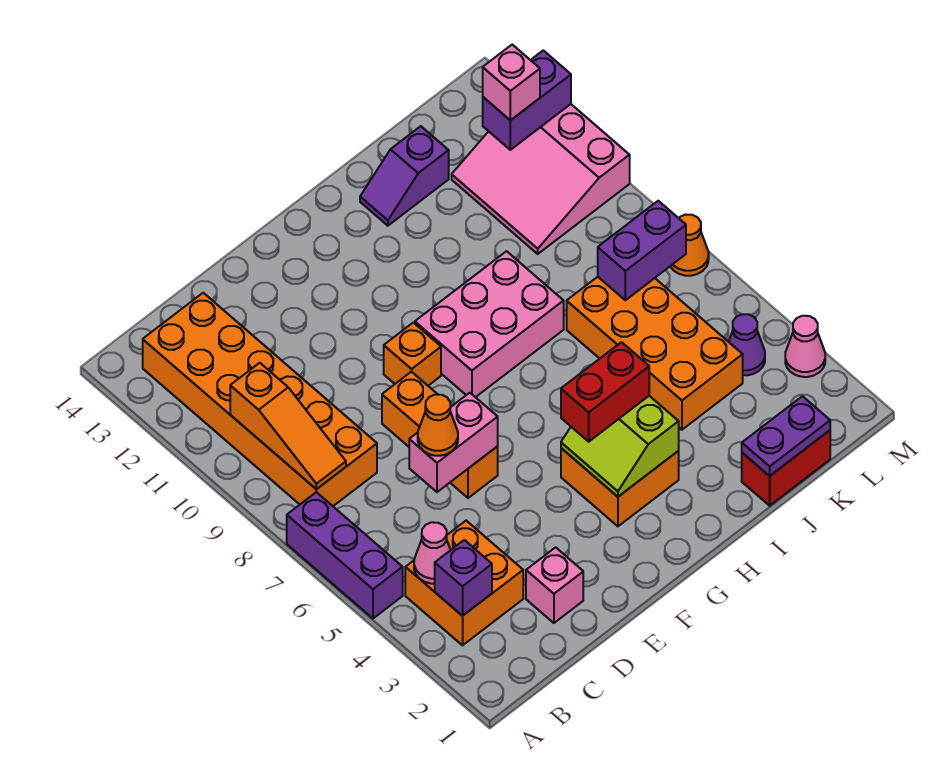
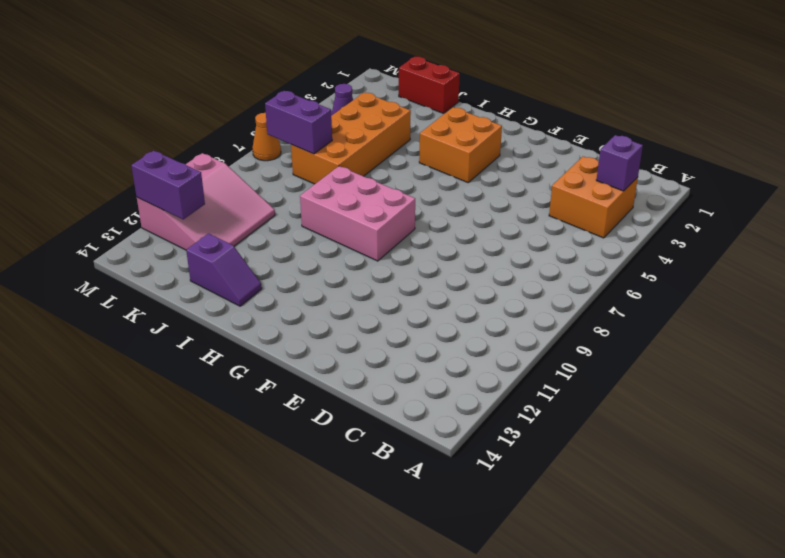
none -> purple brick A5:A7 level 1
none -> orange brick B8:C13 level 1
none -> pink brick D2 level 1

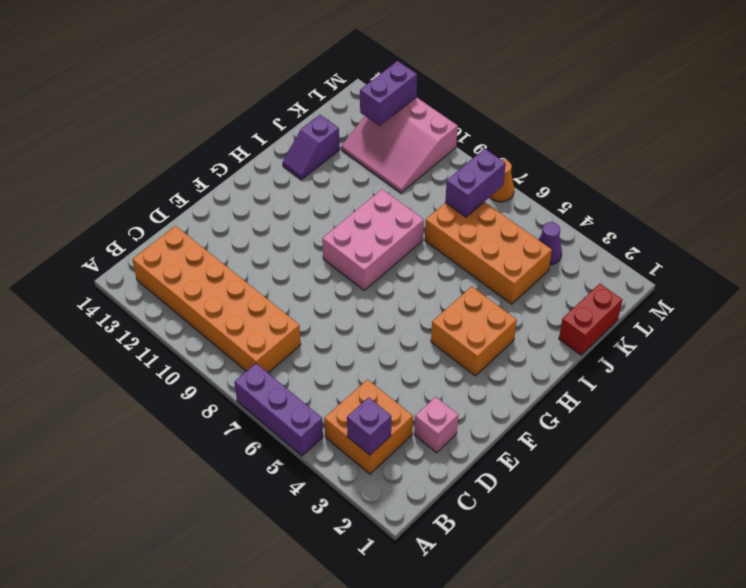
none -> orange brick E6:E8 level 1
none -> orange brick F9 level 1
none -> pink cone M3 level 1

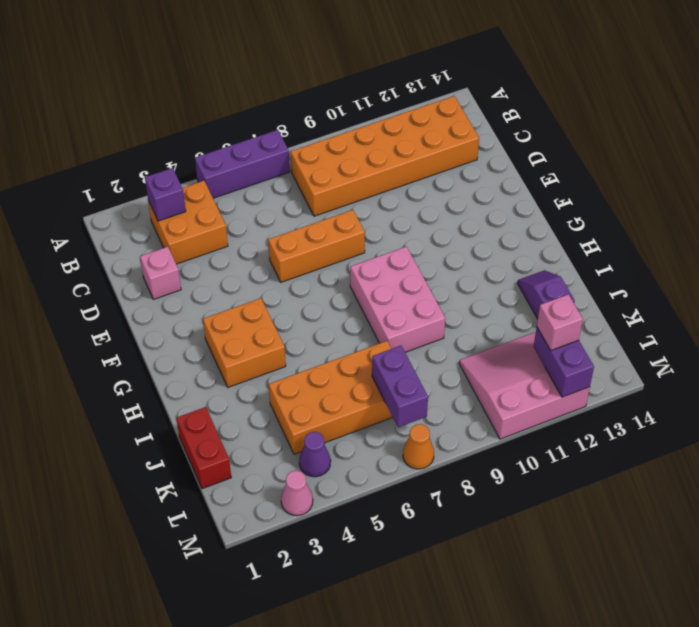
none -> orange brick F9 level 1
none -> pink cone B4 level 2
none -> orange slope B8:B10 level 2 top 10

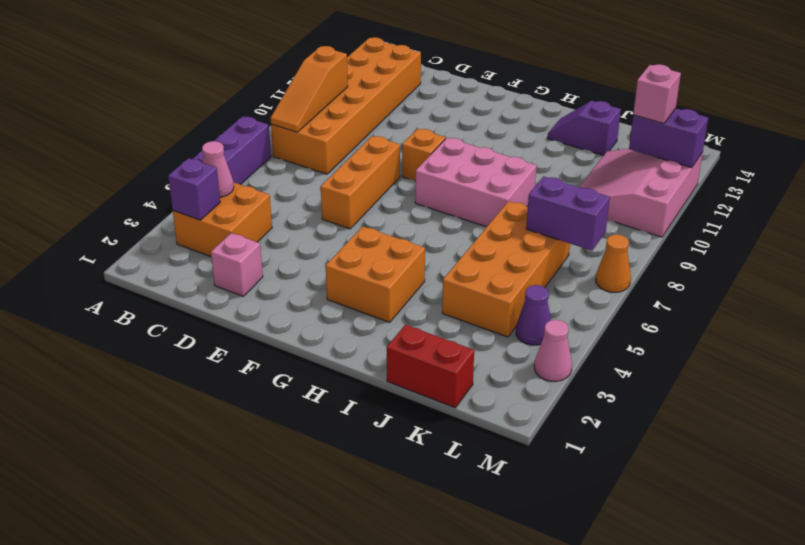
none -> pink brick D6:E6 level 2
none -> lime slope G3:H4 level 2 top H
none -> purple plate J1:K1 level 2

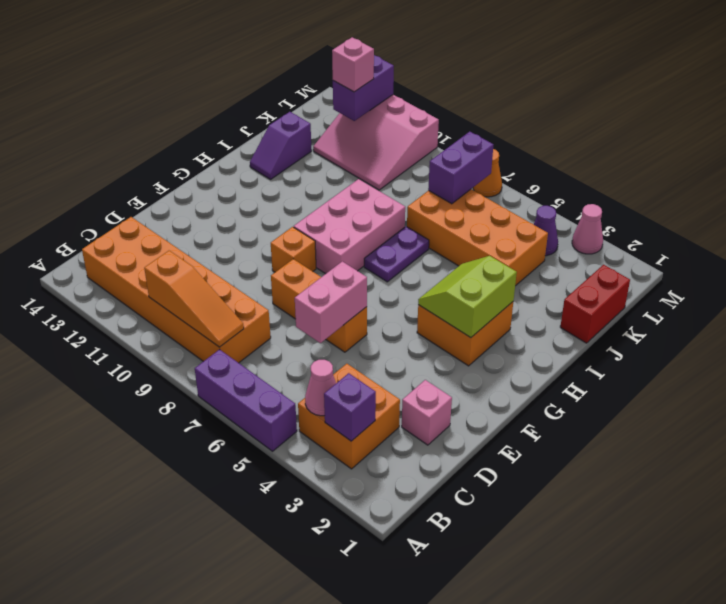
lime slope G3:H4 level 2 top 3 -> lime slope G3:H4 level 2 top H
purple plate H7:I7 level 1 -> purple plate J1:K1 level 2
none -> orange cone D6 level 3
none -> red brick G4:H4 level 3

